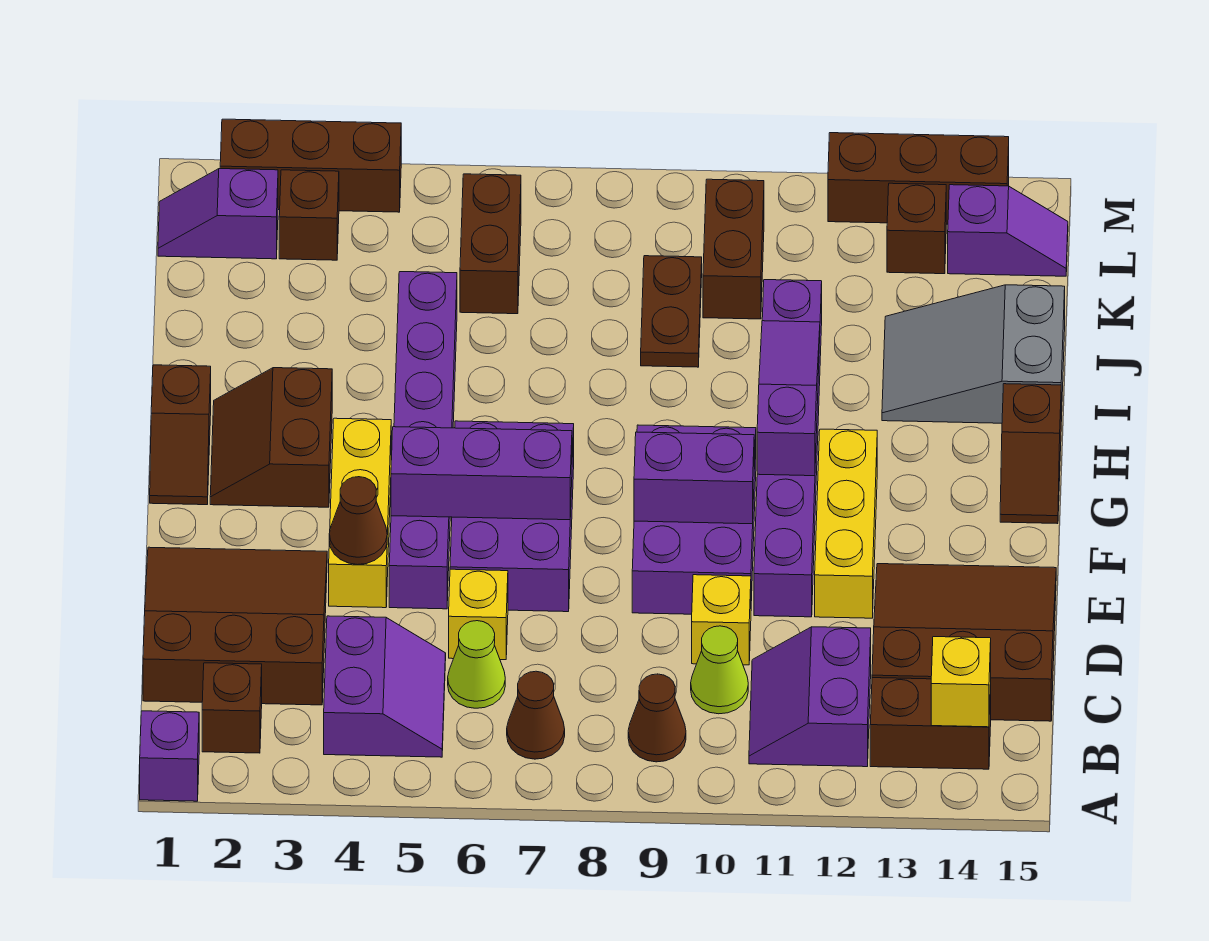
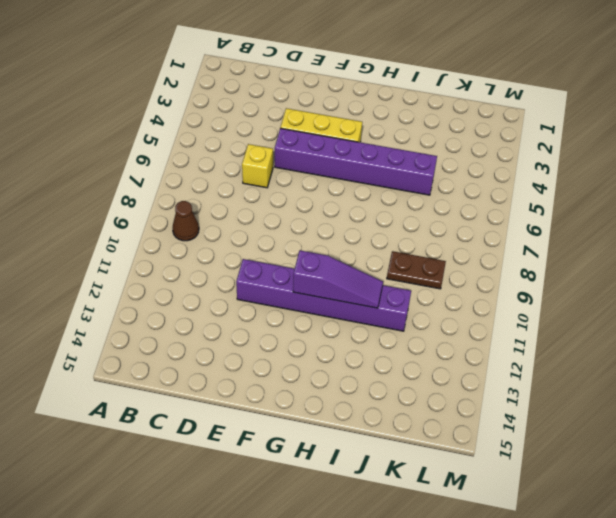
none -> purple brick A1 level 1
none -> brown brick B2 level 1
none -> purple slope B4:C5 level 1 top 4
none -> brown cone B7 level 1

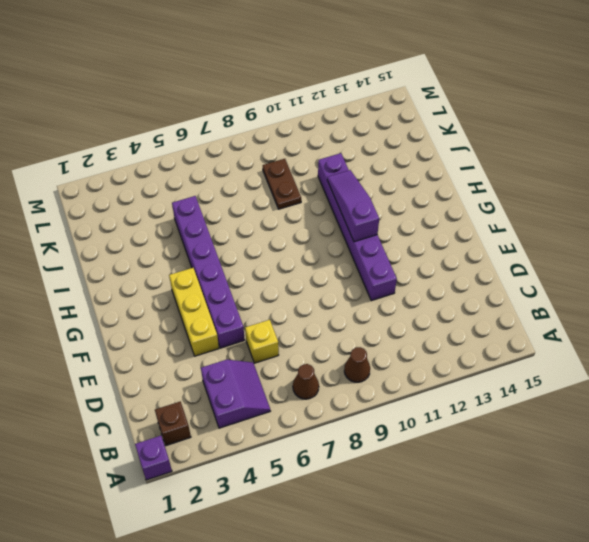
none -> purple slope B11:C12 level 1 top 12
none -> brown brick B13:B14 level 1
none -> brown slope C1:E3 level 1 top C
none -> lime cone C6 level 1

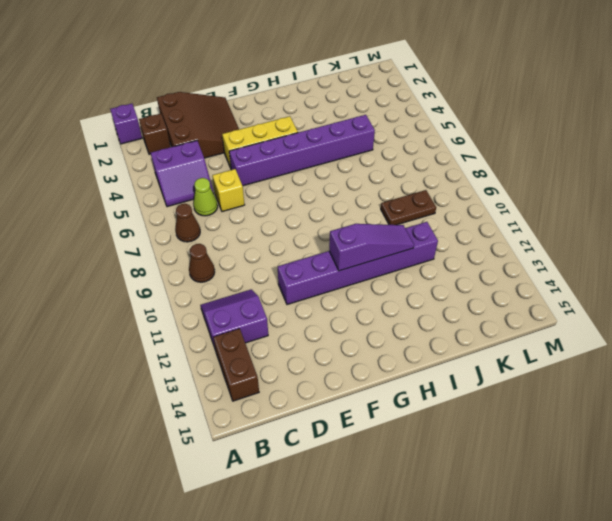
none -> lime cone C10 level 1
none -> brown slope C13:E15 level 1 top C
none -> yellow brick D10 level 1
none -> purple brick E6:G7 level 1

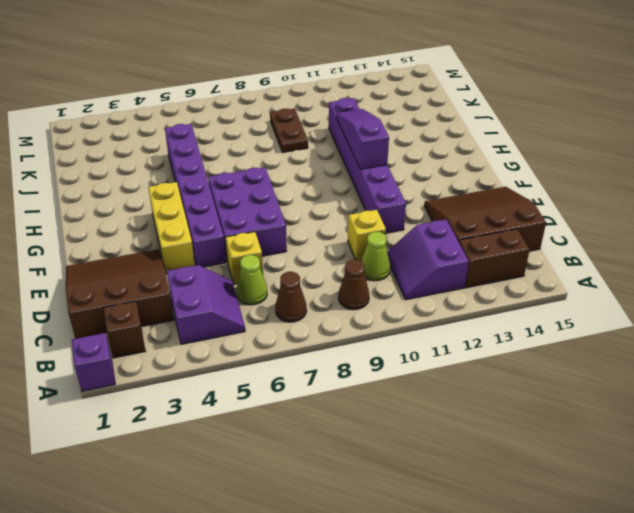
none -> purple brick E9:G10 level 1
none -> yellow brick E12:G12 level 1
none -> brown slope G1:H1 level 1 top H
none -> brown slope G2:H3 level 1 top 3

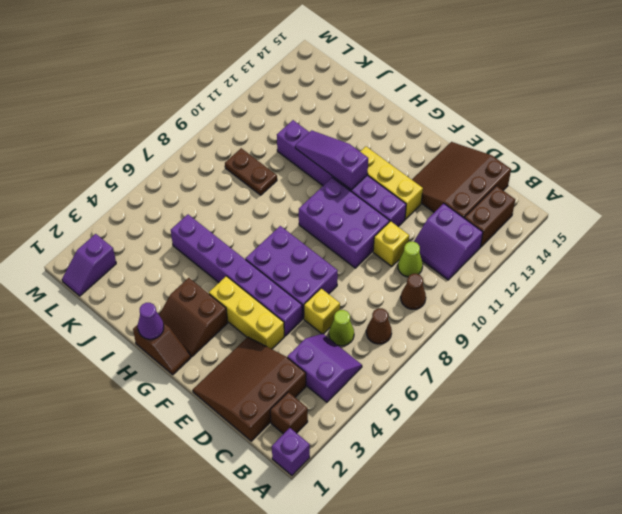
purple cone H1 level 2 -> none
none -> brown slope G15:H15 level 1 top H
none -> grey slope I13:J15 level 1 top 15
none -> brown brick K6:L6 level 1
none -> brown brick K10:L10 level 1

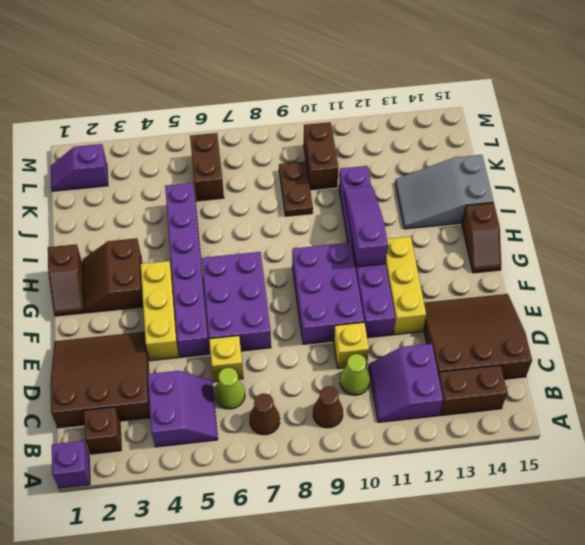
none -> brown brick L3 level 1
none -> brown brick L13 level 1
none -> purple slope L14:L15 level 1 top 14
none -> brown brick M2:M4 level 1

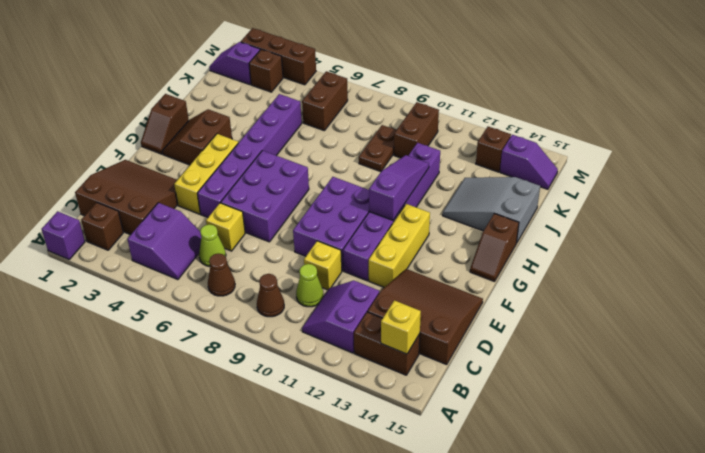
none -> brown brick M12:M14 level 1
none -> brown cone E4 level 2
none -> purple brick F5:F7 level 2
none -> purple brick F9:F10 level 2

